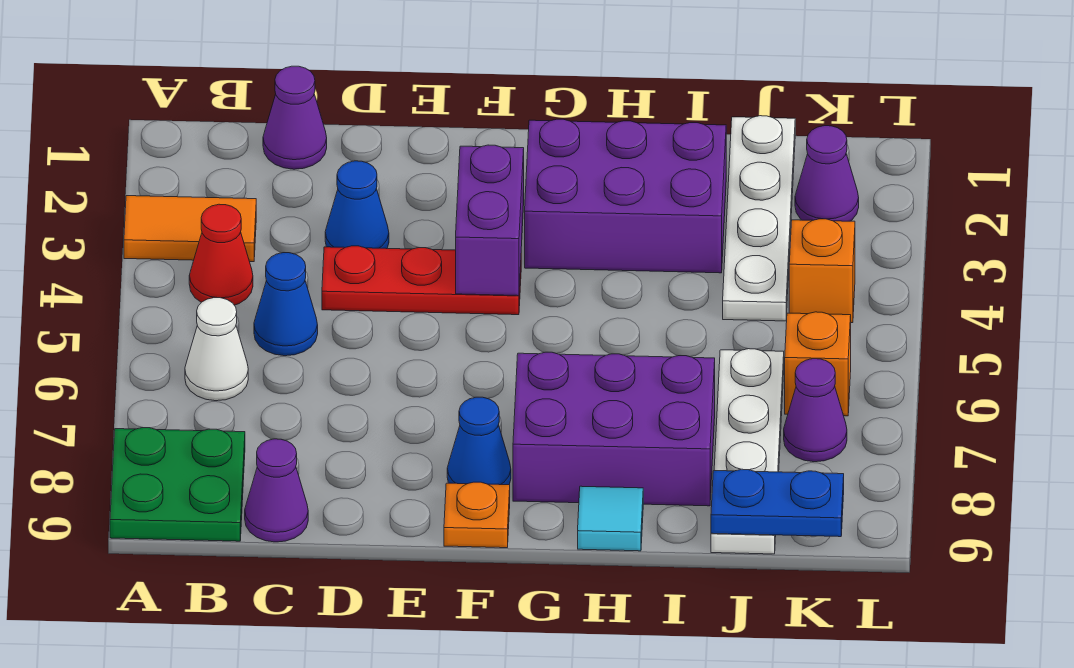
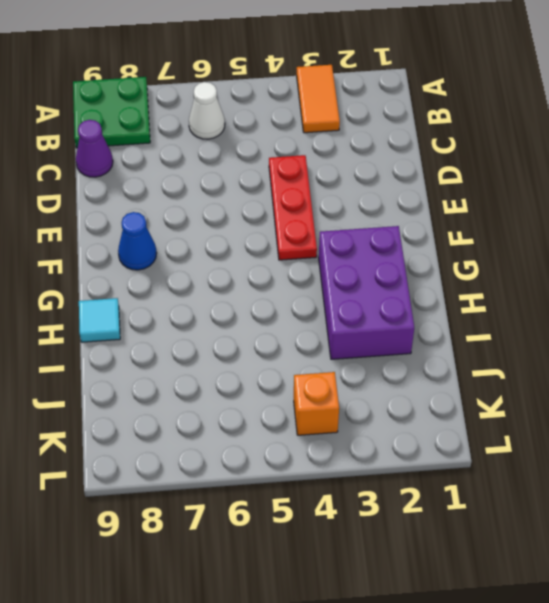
none -> red cone B4 level 1
none -> purple cone C1 level 1
none -> blue cone C5 level 1

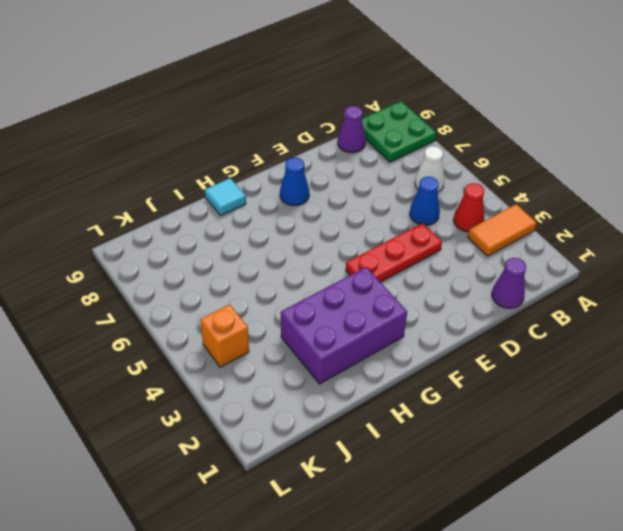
none -> blue cone D3 level 1
none -> orange plate F9 level 1
none -> purple brick G7:I8 level 1

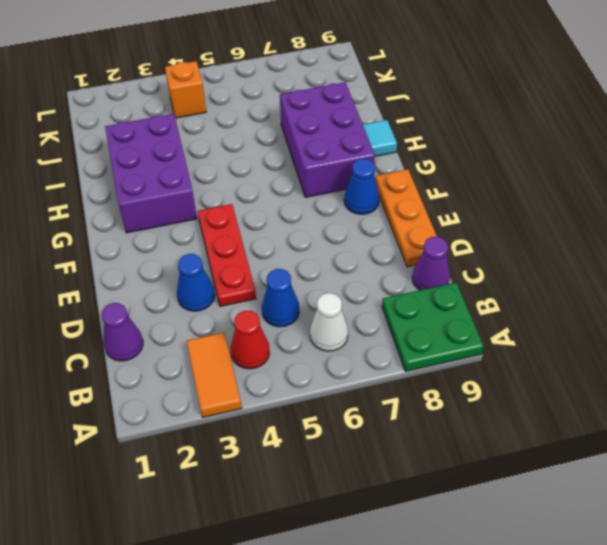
orange plate D9:F9 level 1 -> orange plate F9 level 1
none -> white plate J1:J4 level 1
none -> white plate J6:J9 level 1
none -> purple cone K2 level 1

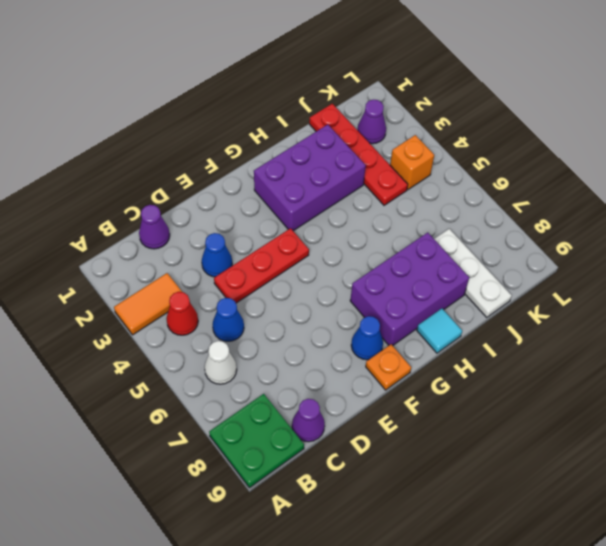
red plate J1:J4 level 1 -> white plate J1:J4 level 1
white plate J7:J9 level 1 -> white plate J6:J9 level 1
none -> orange brick K6 level 1
none -> purple cone K7 level 1
none -> purple brick F3:F4 level 2

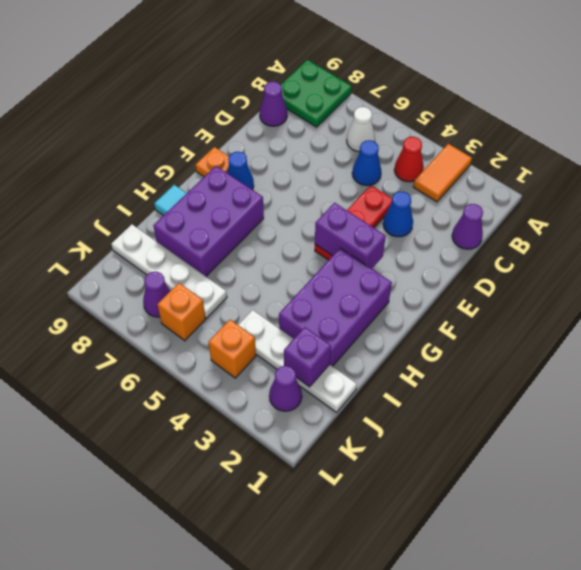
purple brick J2 level 2 -> none
none -> blue plate J9:K9 level 2

